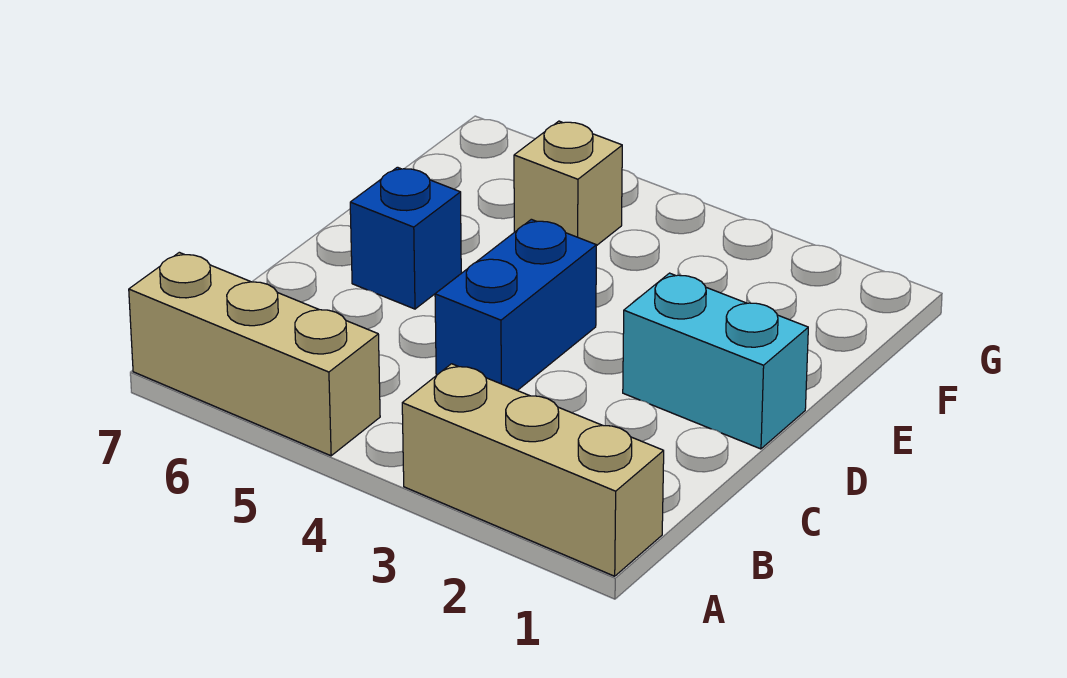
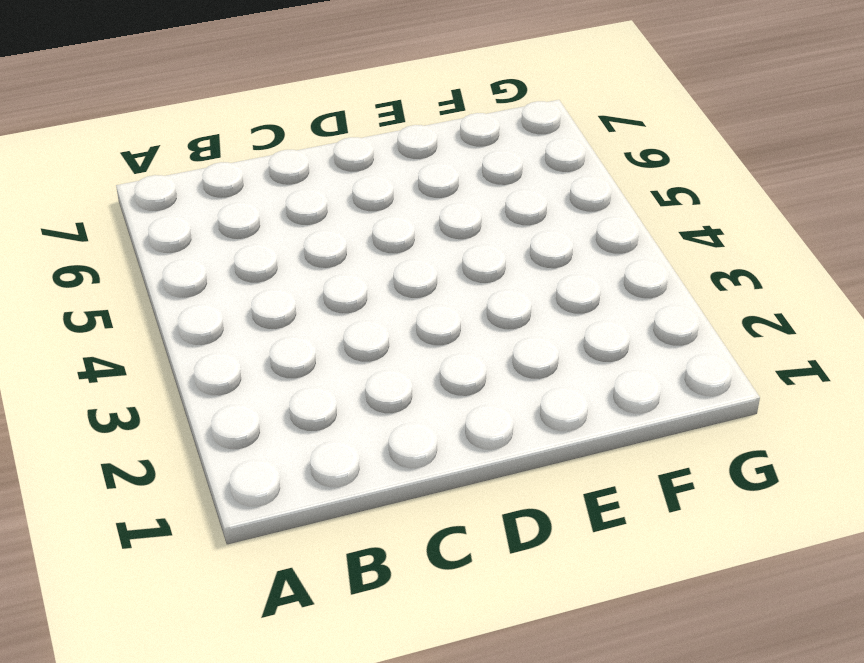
none -> tan brick A1:A3 level 1
none -> tan brick A5:A7 level 1

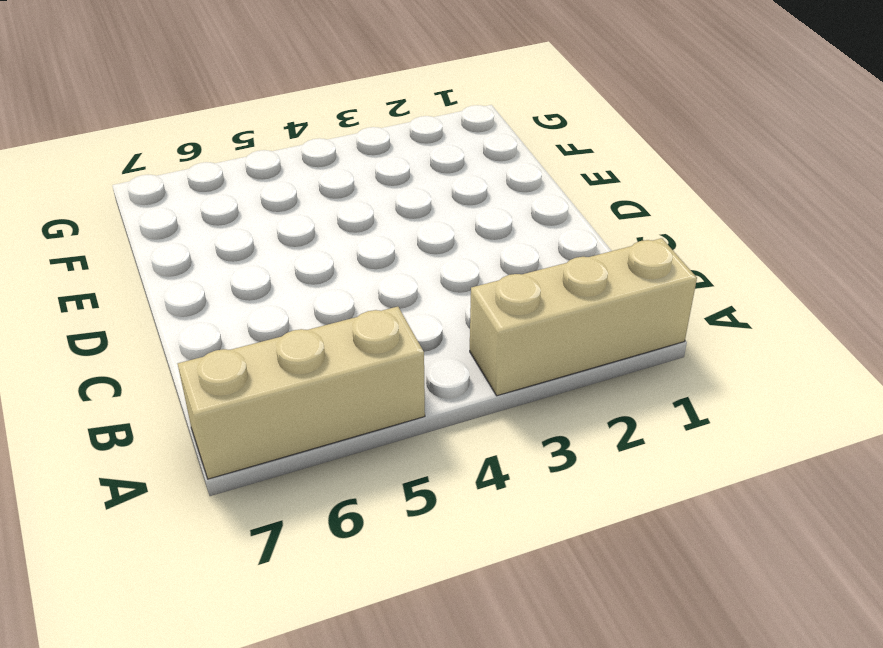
none -> blue brick C4:D4 level 1
none -> cyan brick D1:D2 level 1

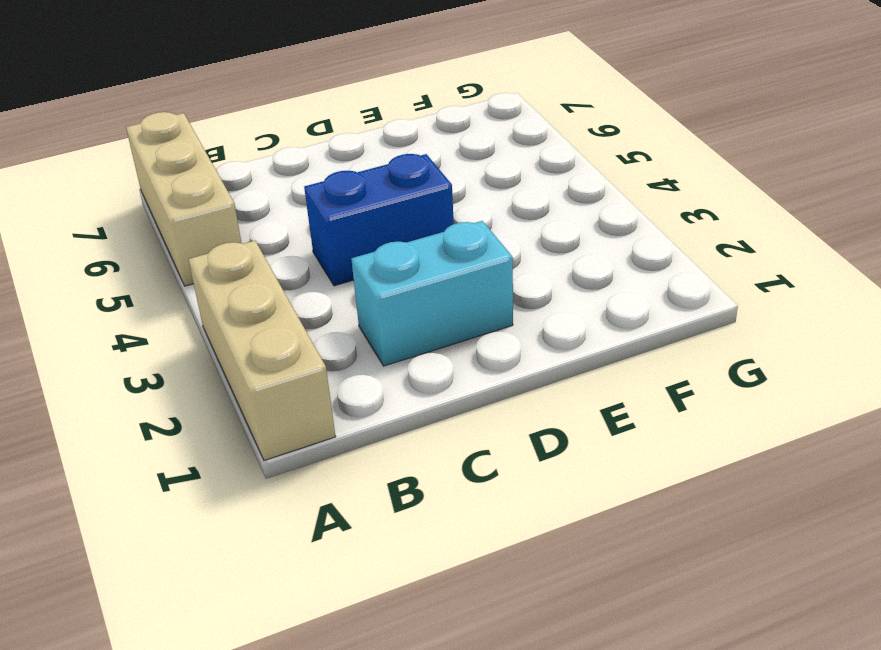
cyan brick C2:D2 level 1 -> cyan brick D1:D2 level 1
none -> blue brick D6 level 1
none -> tan brick F5 level 1

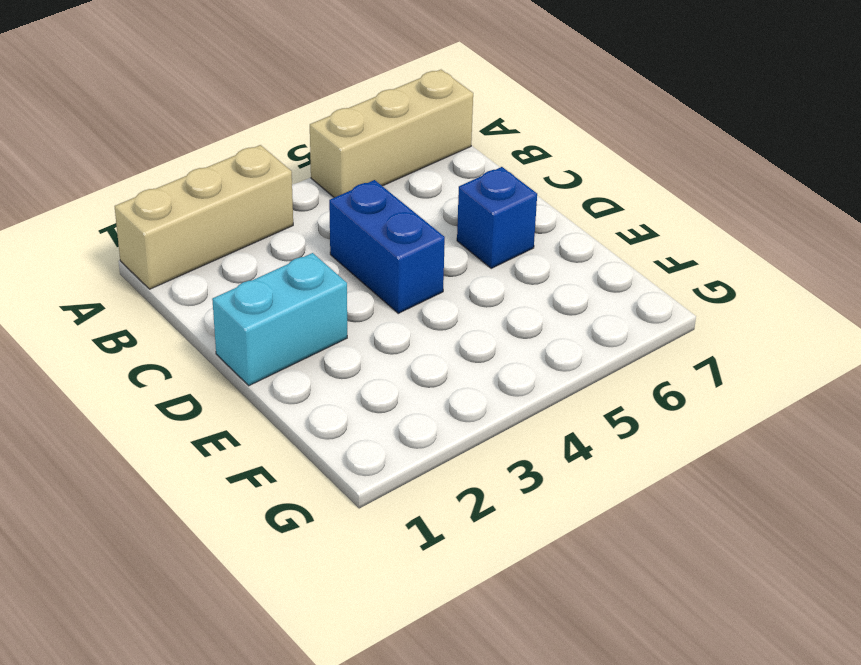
none -> tan brick F5 level 1

